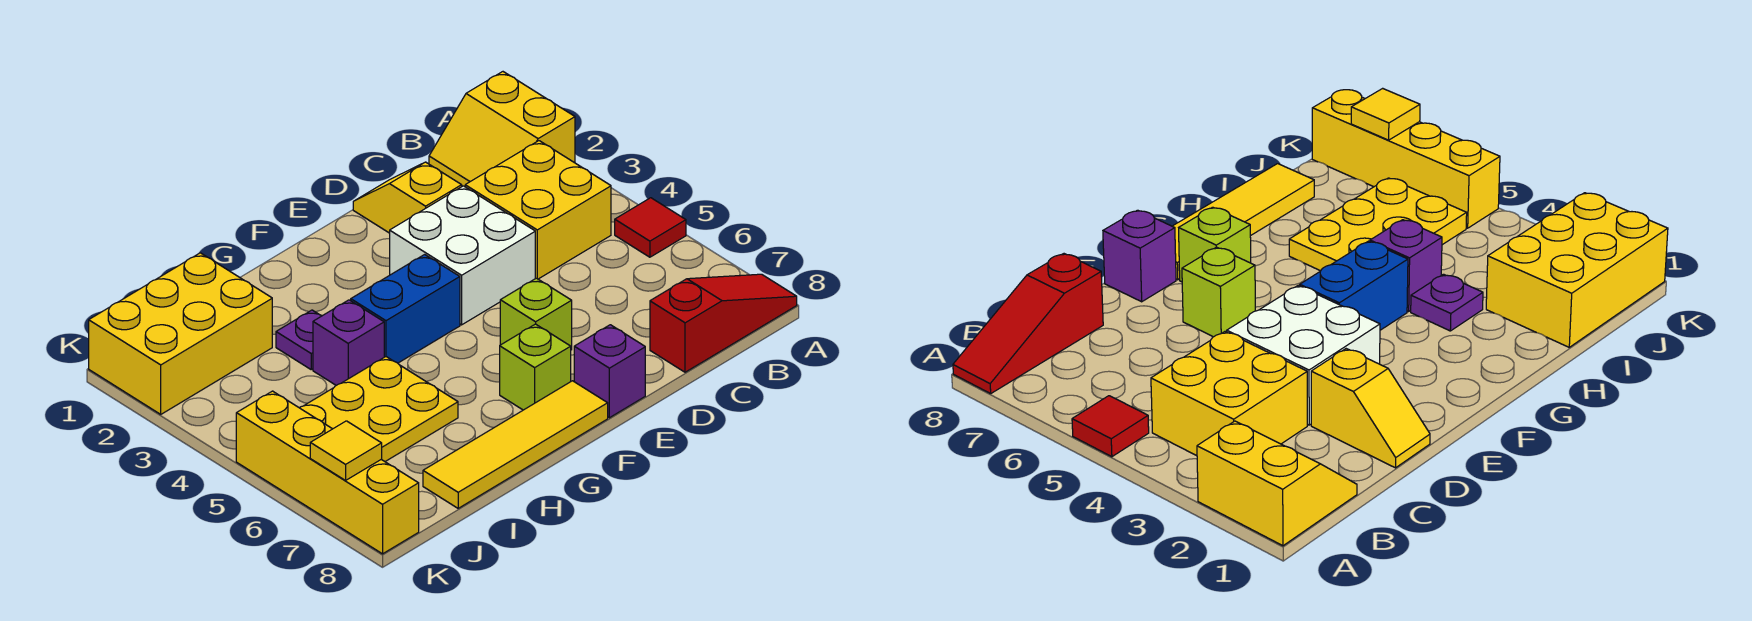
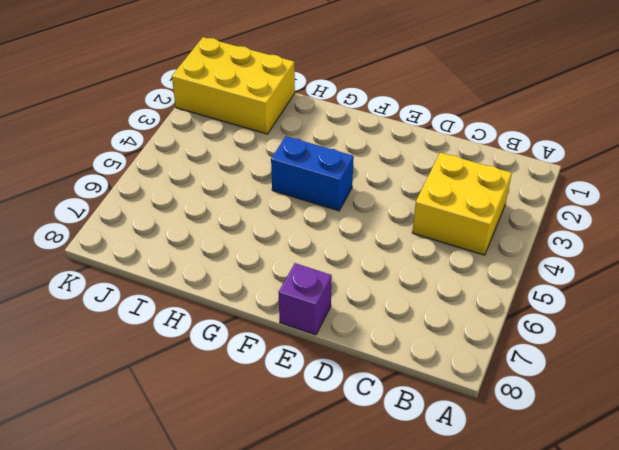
none -> yellow slope A1:B2 level 1 top A
none -> red tile A5 level 1
none -> red slope A8:C8 level 1 top C

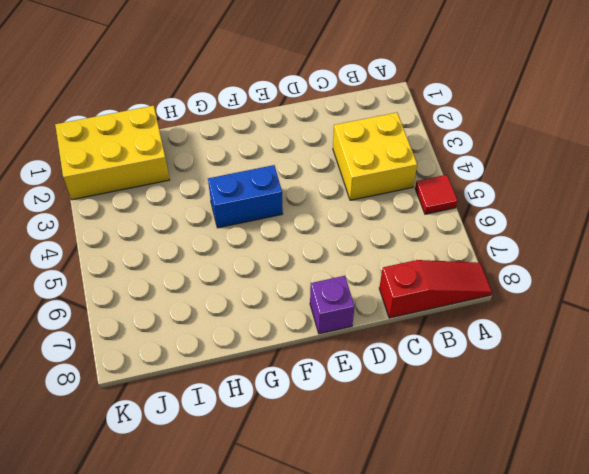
none -> yellow slope A1:B2 level 1 top A
none -> yellow slope D1:D2 level 1 top 2
none -> white brick D3:E4 level 1

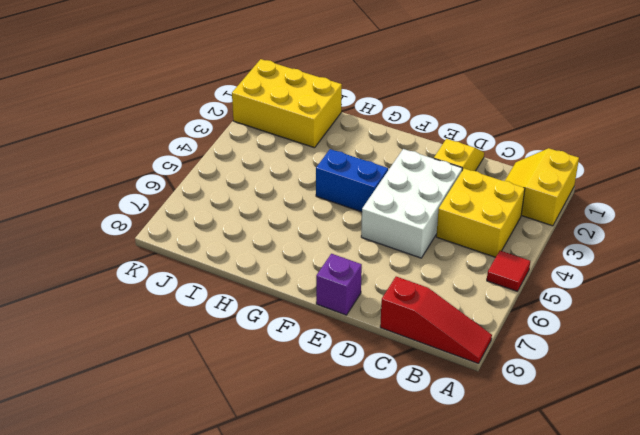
white brick D3:E5 level 1 -> white brick D3:E4 level 1
none -> lime brick E6 level 1
none -> lime brick F7 level 1
none -> yellow tile F8:I8 level 1

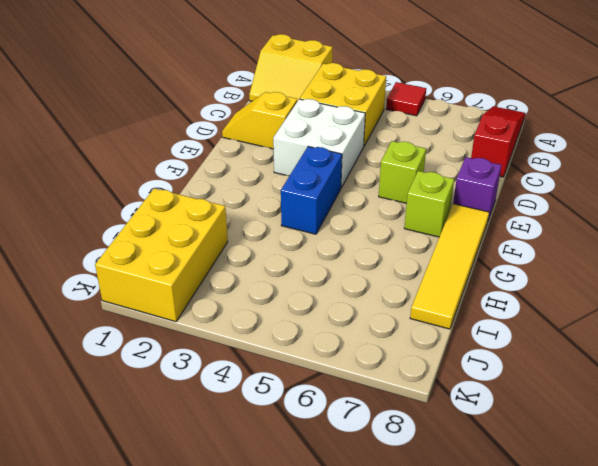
none -> purple plate H3 level 1
none -> purple brick H4 level 1
none -> yellow plate H5:J6 level 1

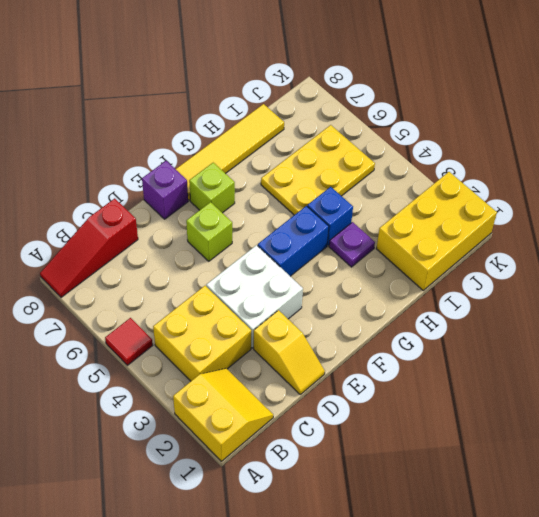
blue brick H4 level 1 -> purple brick H4 level 1
none -> yellow brick K5:K8 level 1
none -> yellow tile K7 level 2

